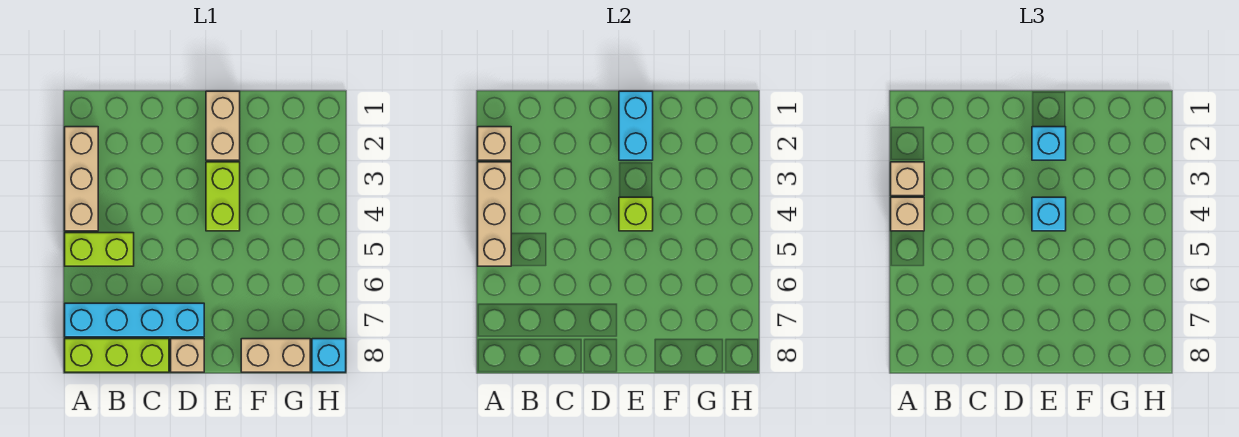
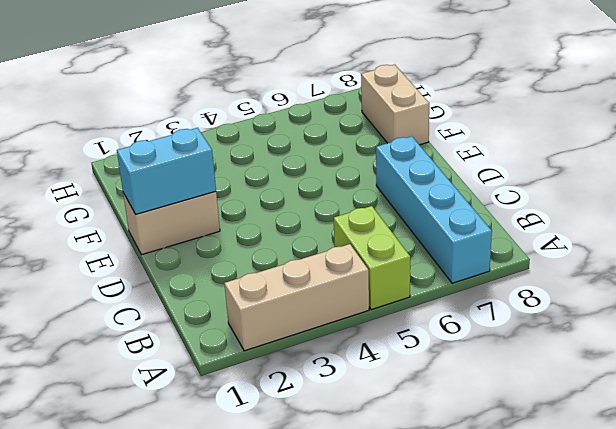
none -> lime brick A8:C8 level 1
none -> tan brick D8 level 1
none -> lime brick E3:E4 level 1

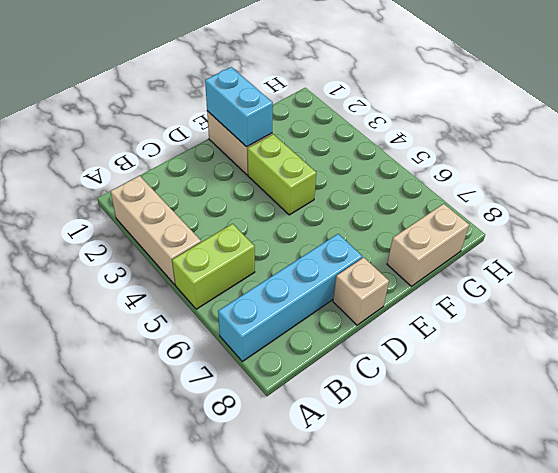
none -> lime brick A8:C8 level 1
none -> cyan brick H8 level 1
none -> tan brick A2 level 2

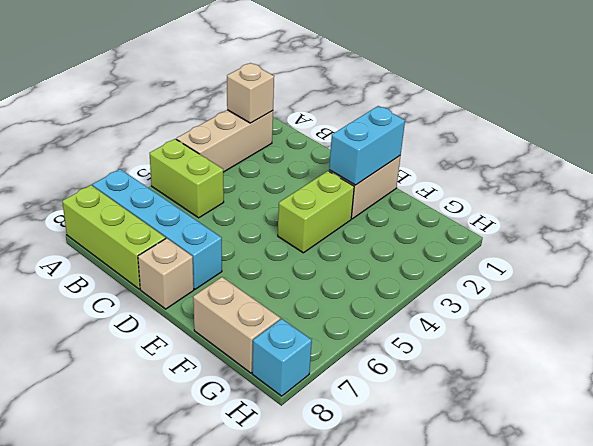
none -> tan brick A3:A5 level 2
none -> lime brick E4 level 2
none -> tan brick A3 level 3

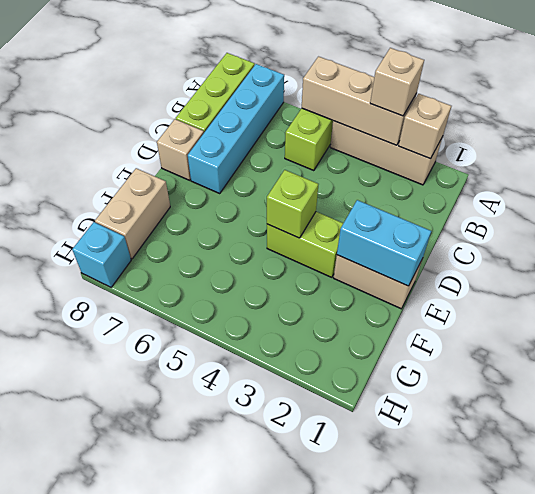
none -> tan brick A4 level 3
none -> cyan brick E2 level 3
none -> cyan brick E4 level 3

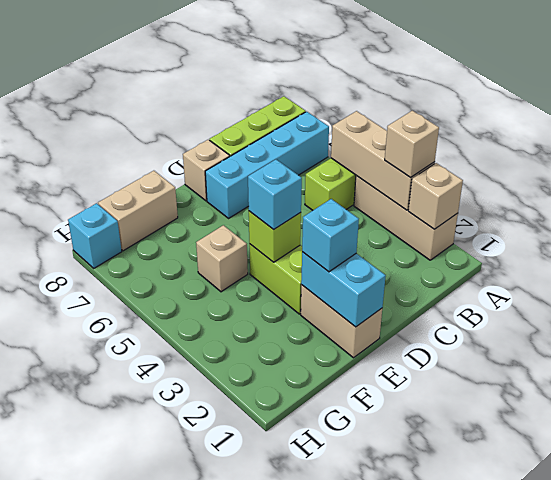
tan brick F5 level 1 -> tan brick A4 level 3

